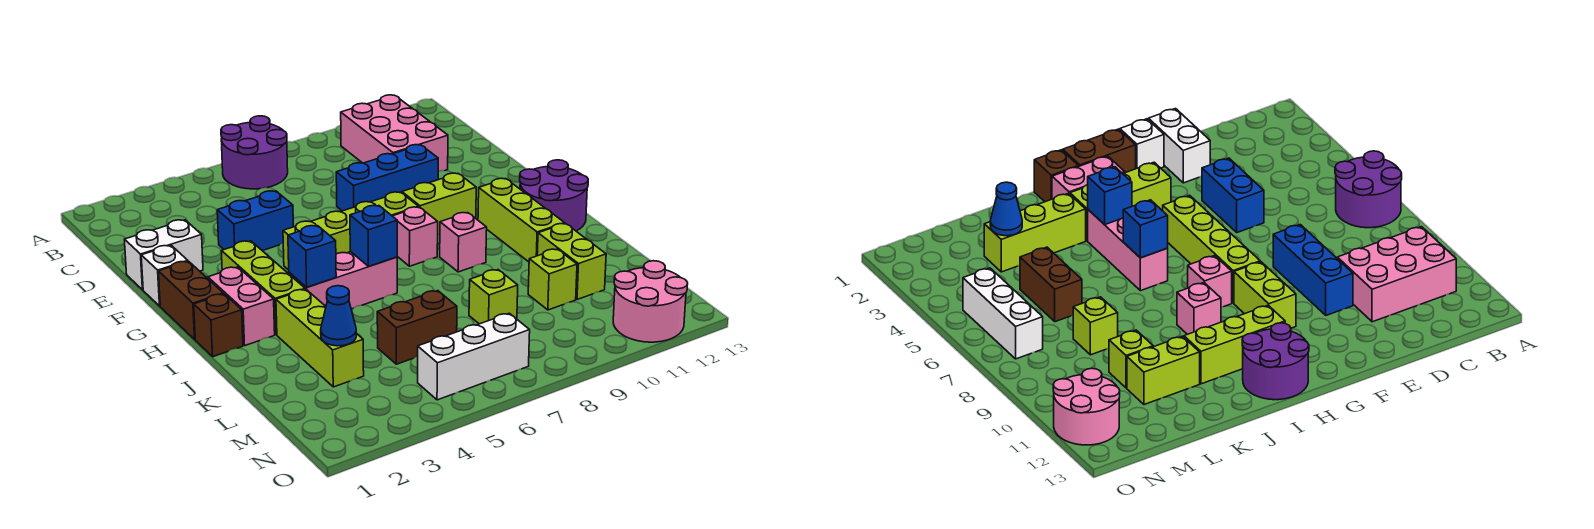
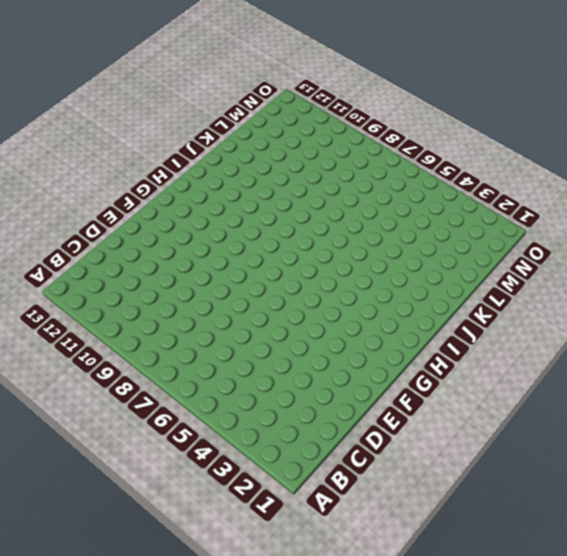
none -> purple round brick A6:B7 level 1
none -> pink brick B10:D11 level 1
none -> white brick E1:E2 level 1

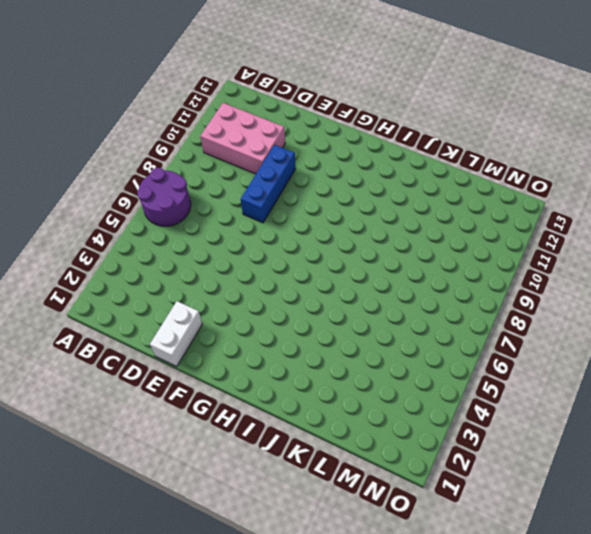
none -> blue brick E4:E5 level 1
none -> white brick F1 level 1
none -> brown brick G1:H1 level 1

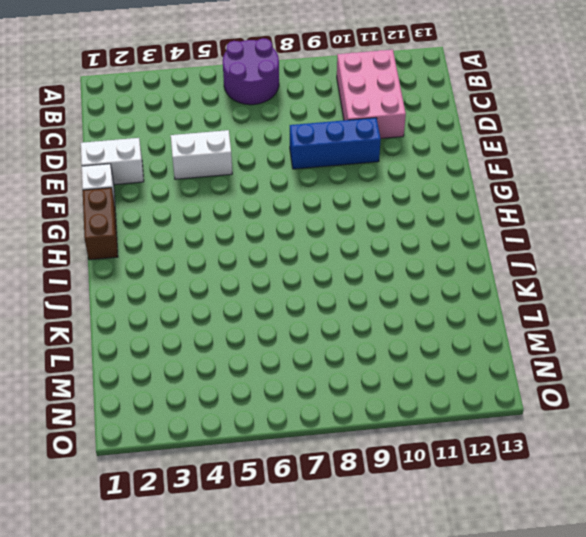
white brick E4:E5 level 1 -> blue brick E4:E5 level 1
none -> lime brick G3:I3 level 1
none -> lime brick G5:G8 level 1
none -> lime brick G9:G10 level 1

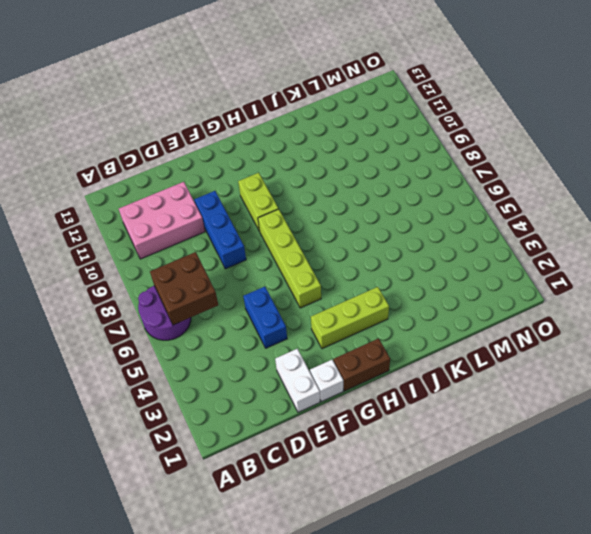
brown brick B6:C7 level 2 -> none
none -> pink brick H2:I2 level 1
none -> pink brick H8 level 1
none -> lime brick H11:J11 level 1

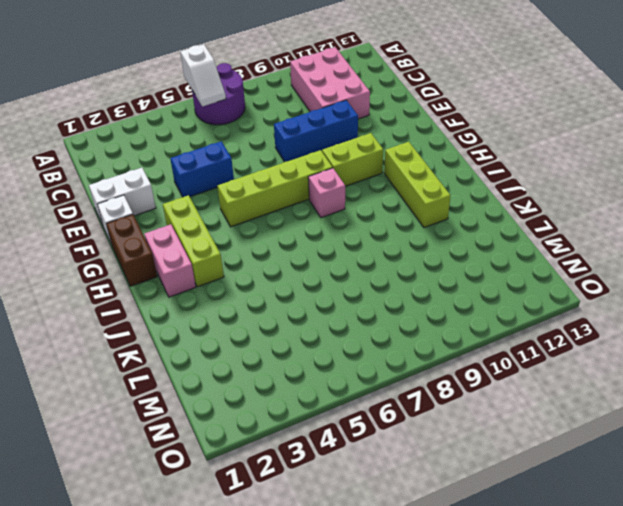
white slope A6:B6 level 2 top A -> none
none -> purple round brick H12:I13 level 1
none -> brown brick I1 level 1
none -> pink brick I4:I6 level 1

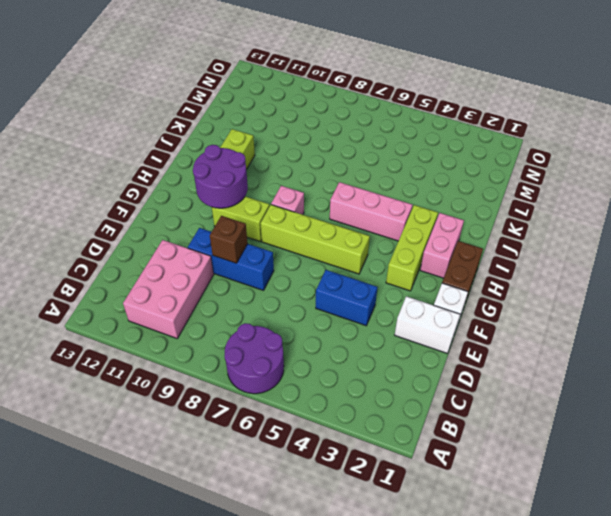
brown brick E9 level 2 -> brown brick I1 level 1
purple round brick G10:H11 level 2 -> purple round brick H12:I13 level 1
none -> pink brick I9 level 1
none -> lime brick J3:L3 level 1
none -> lime brick K11:L11 level 1

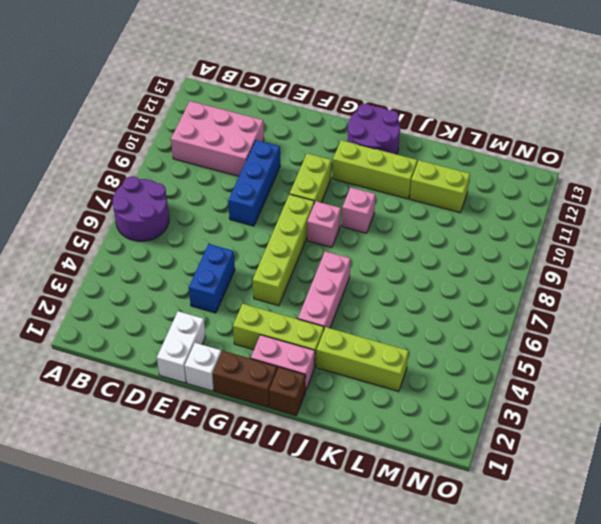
none -> brown brick L5:L6 level 1
none -> lime brick L8 level 1
none -> lime brick L10 level 1

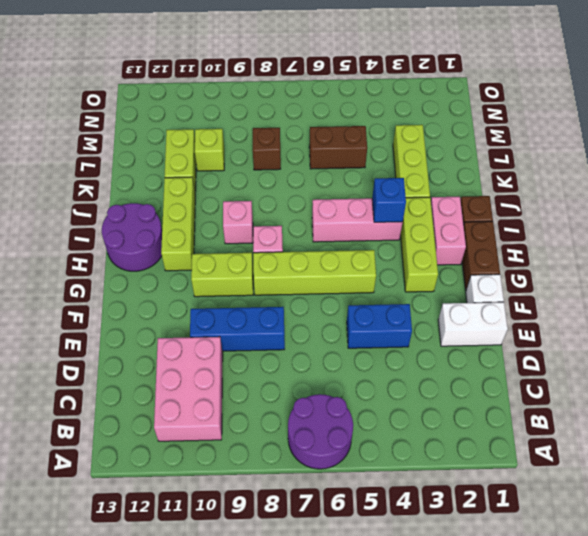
brown brick L8 level 1 -> lime brick L8 level 1
none -> white brick N5:N7 level 1
none -> pink round brick N11:O12 level 1
none -> blue brick I6 level 2

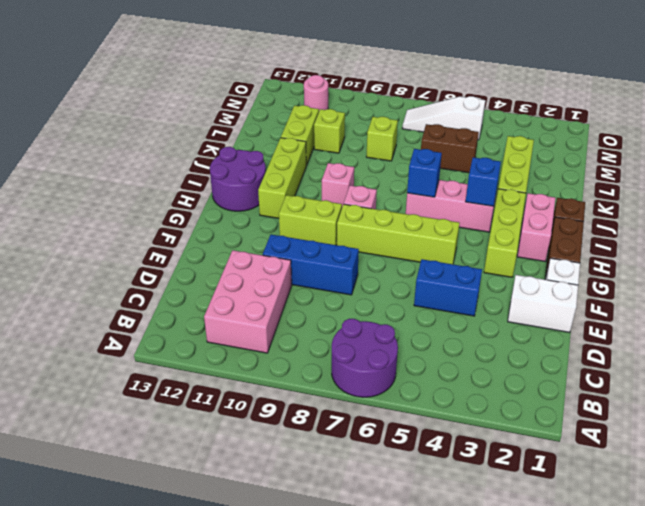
white slope N5:N7 level 1 top 5 -> white brick N5:N7 level 1
pink round brick N11 level 1 -> pink round brick N11:O12 level 1
none -> blue cone L3 level 2

